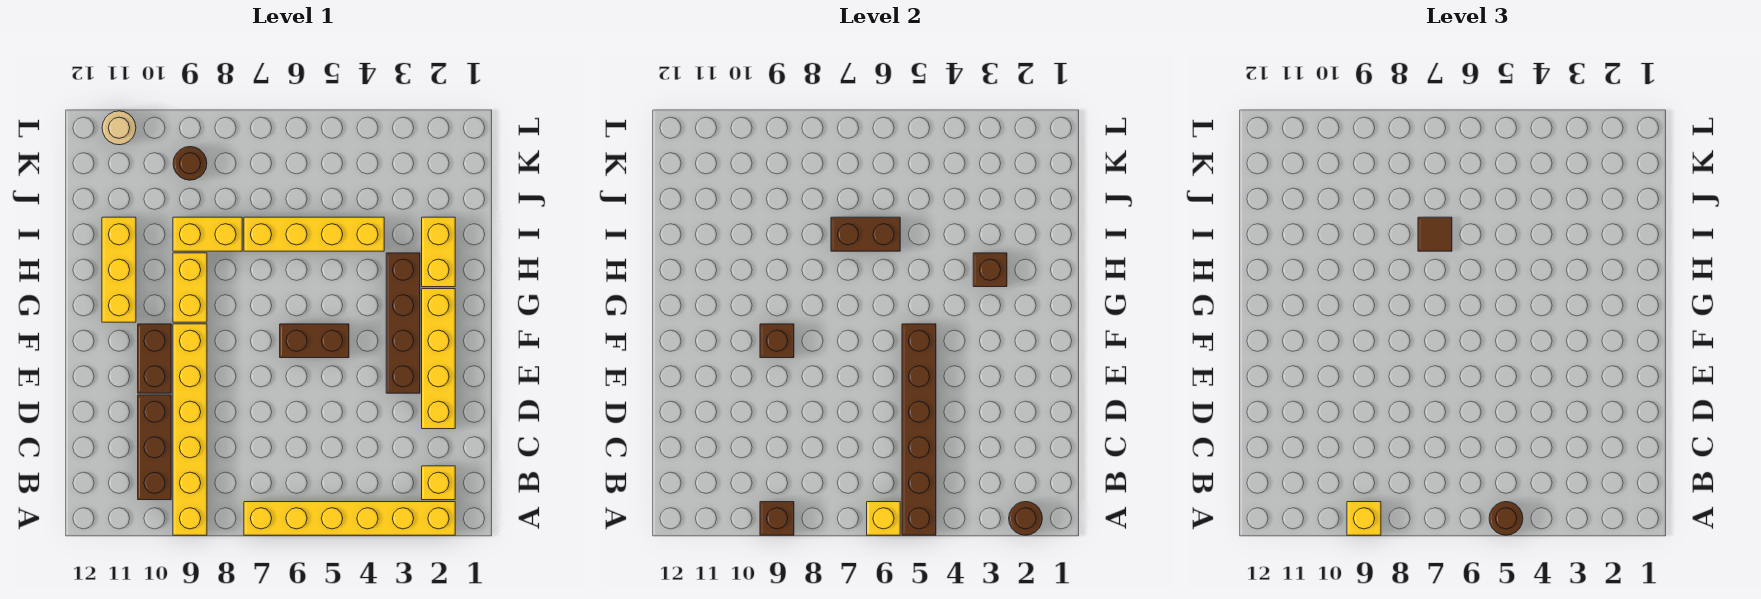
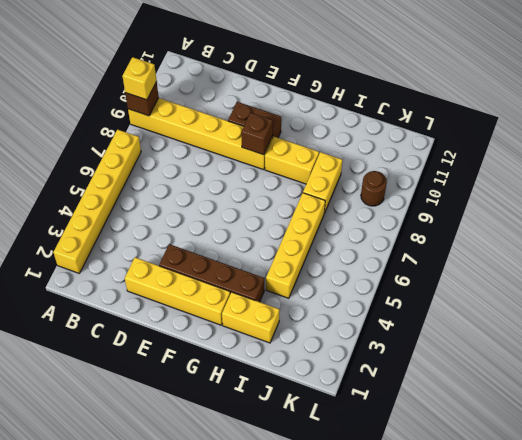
none -> yellow brick B2 level 1
none -> brown brick B10:D10 level 1
none -> brown brick F5:F6 level 1

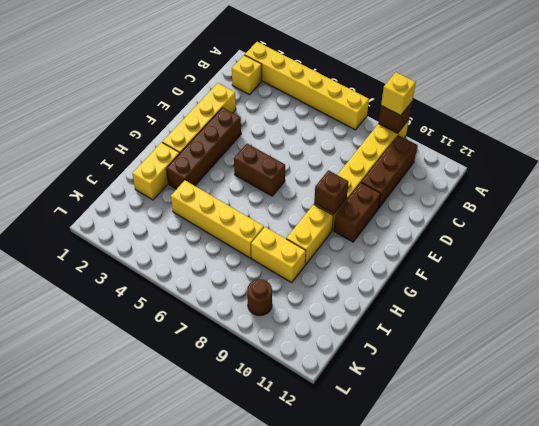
none -> yellow brick G11:I11 level 1
none -> tan round brick L11 level 1
none -> brown round brick A2 level 2

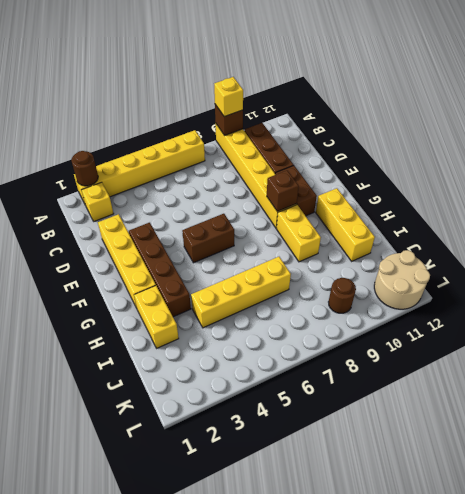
tan round brick K11:L12 level 1 -> tan round brick L11 level 1
none -> yellow brick I8:I9 level 1
none -> brown brick A5:F5 level 2
none -> yellow brick A6 level 2

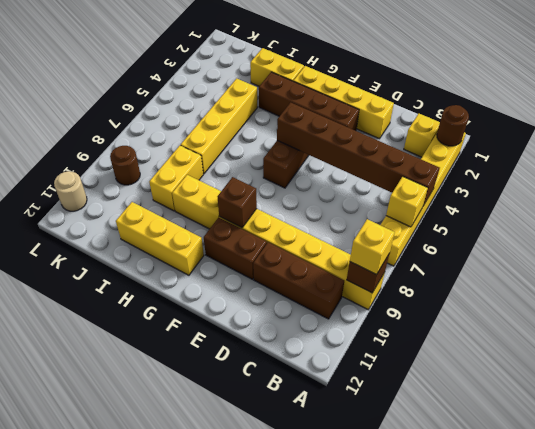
none -> brown brick H3 level 2
none -> brown brick I6:I7 level 2
none -> brown round brick A5 level 3

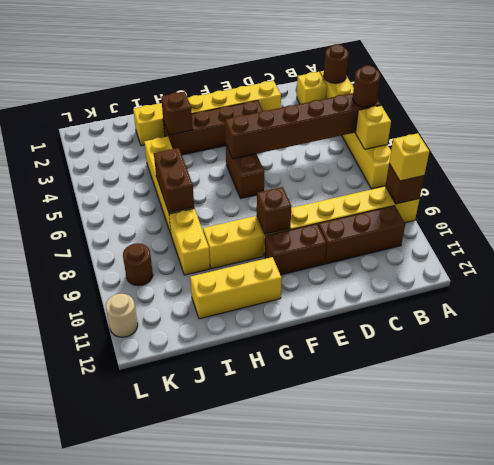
none -> brown tile I7 level 3

